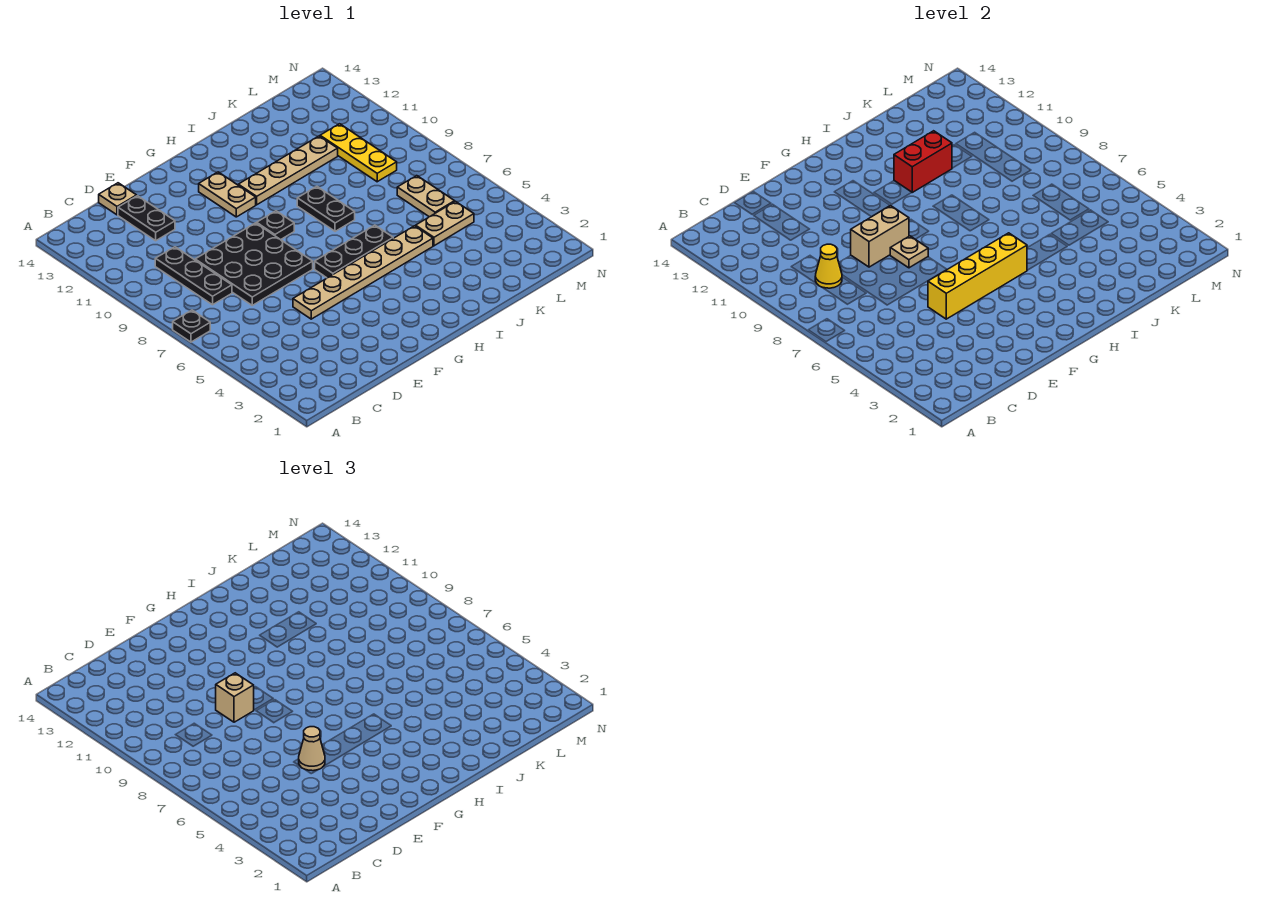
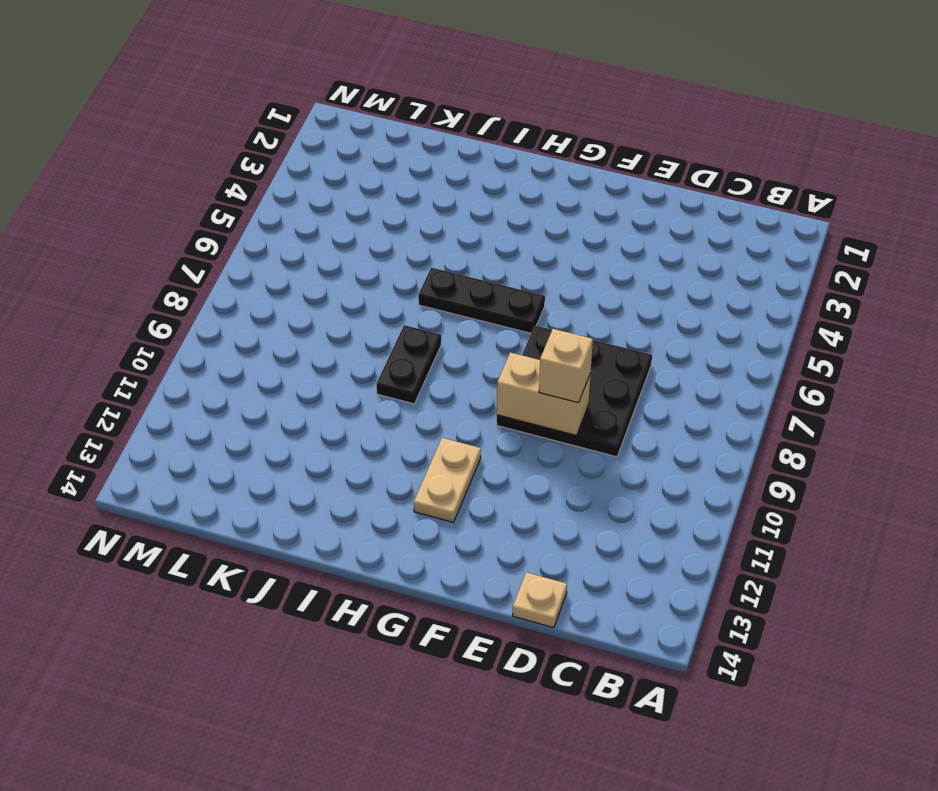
none -> black plate A7 level 1
none -> black plate C8:C10 level 1
none -> black plate D12:D13 level 1

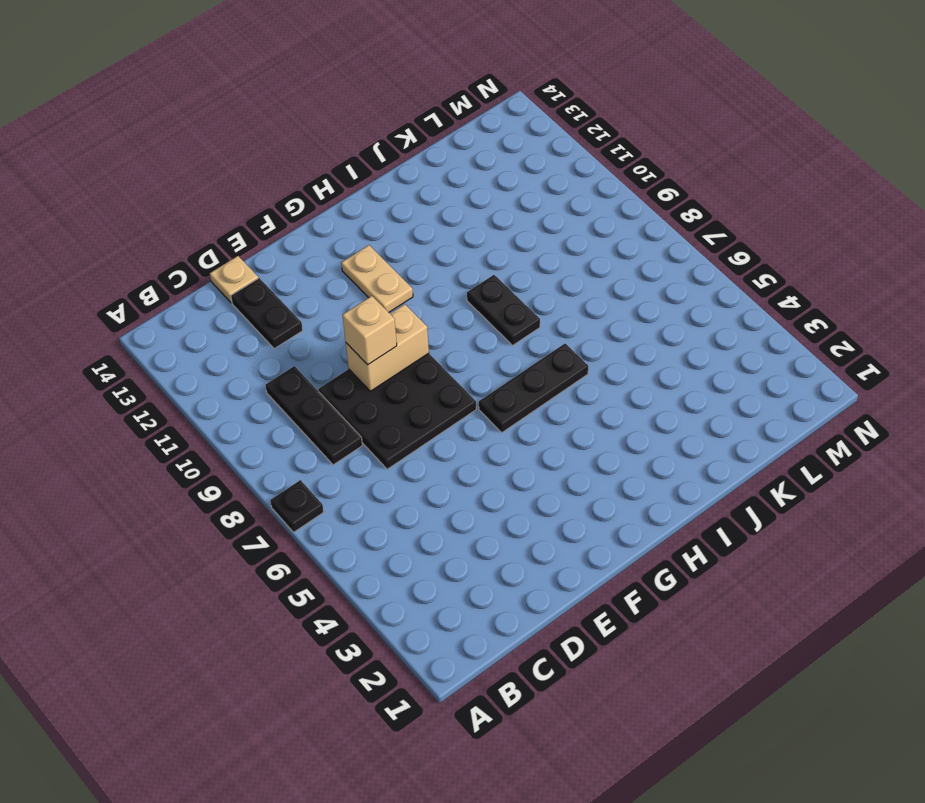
none -> tan plate E5:J5 level 1
none -> black plate G9 level 1
none -> tan plate H11:K11 level 1

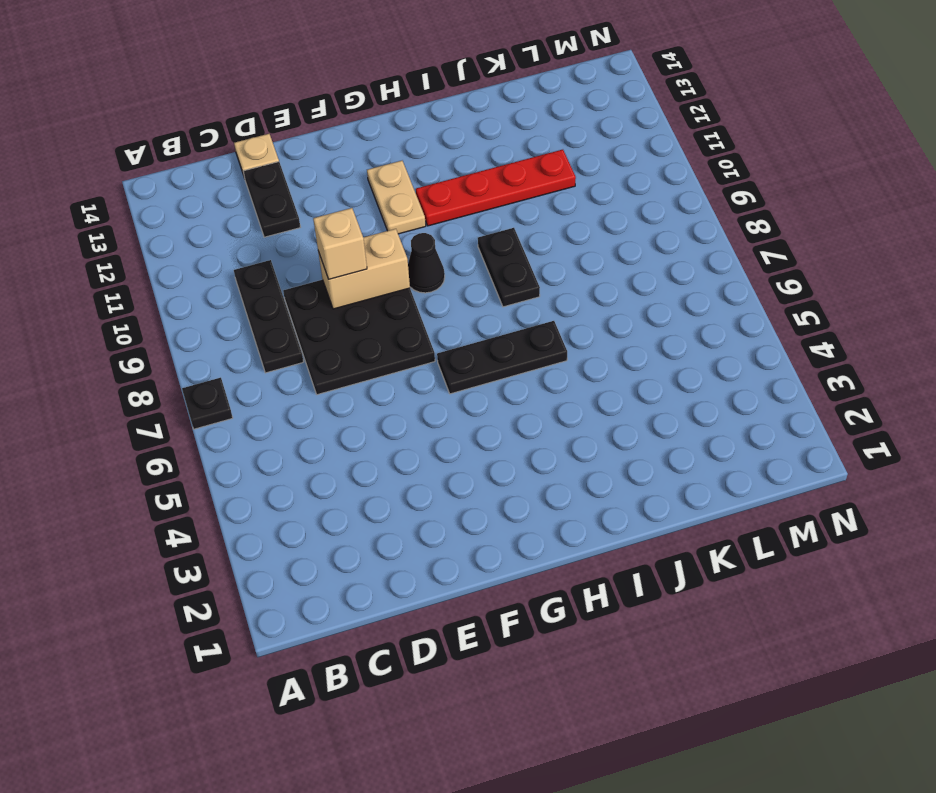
black cone G9 level 1 -> black plate G9 level 1
red plate H11:K11 level 1 -> tan plate H11:K11 level 1
none -> tan plate E5:J5 level 1
none -> tan plate K5:L5 level 1
none -> tan plate L6:L7 level 1

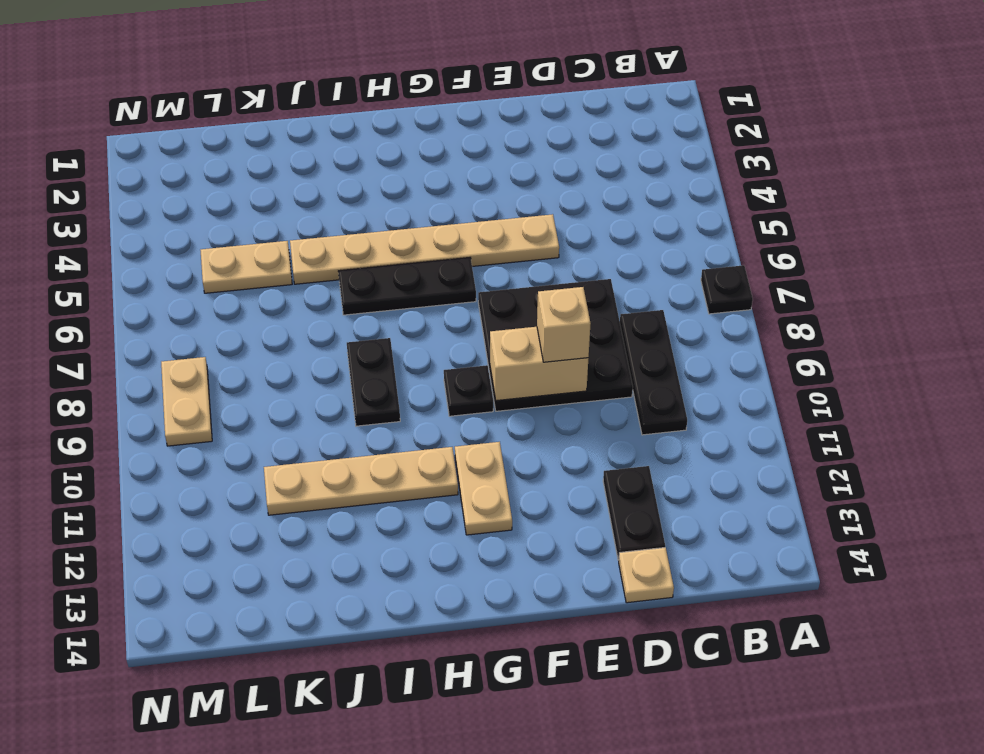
tan plate M8:M9 level 1 -> tan plate L6:L7 level 1
none -> yellow plate L9:L11 level 1
none -> yellow cone C9 level 2
none -> yellow brick E5:H5 level 2

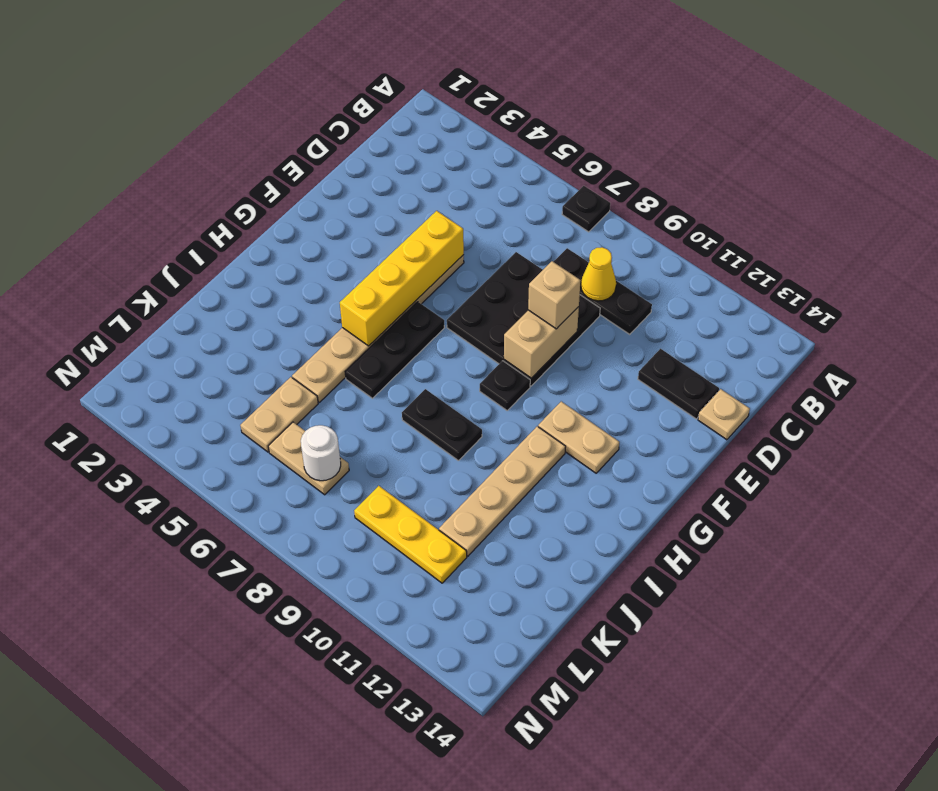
white round brick L7 level 2 -> none
none -> tan plate F8 level 2
none -> red brick I11:J11 level 2
none -> tan cone E5 level 3

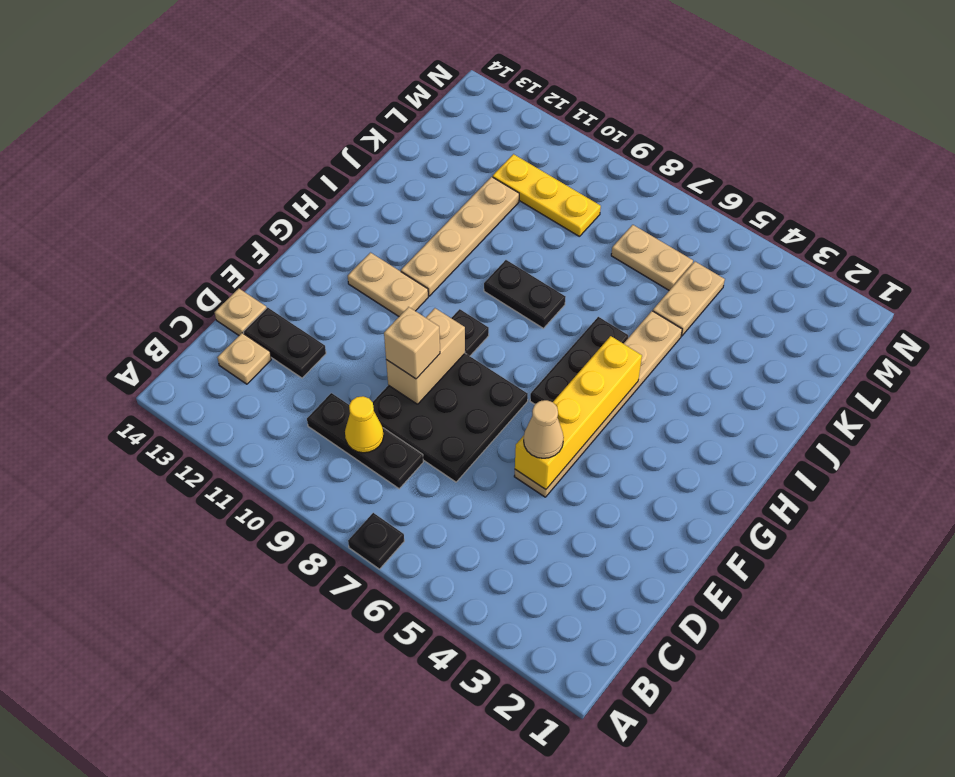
tan plate C13 level 1 -> tan plate F8 level 2
none -> red brick I11:J11 level 2

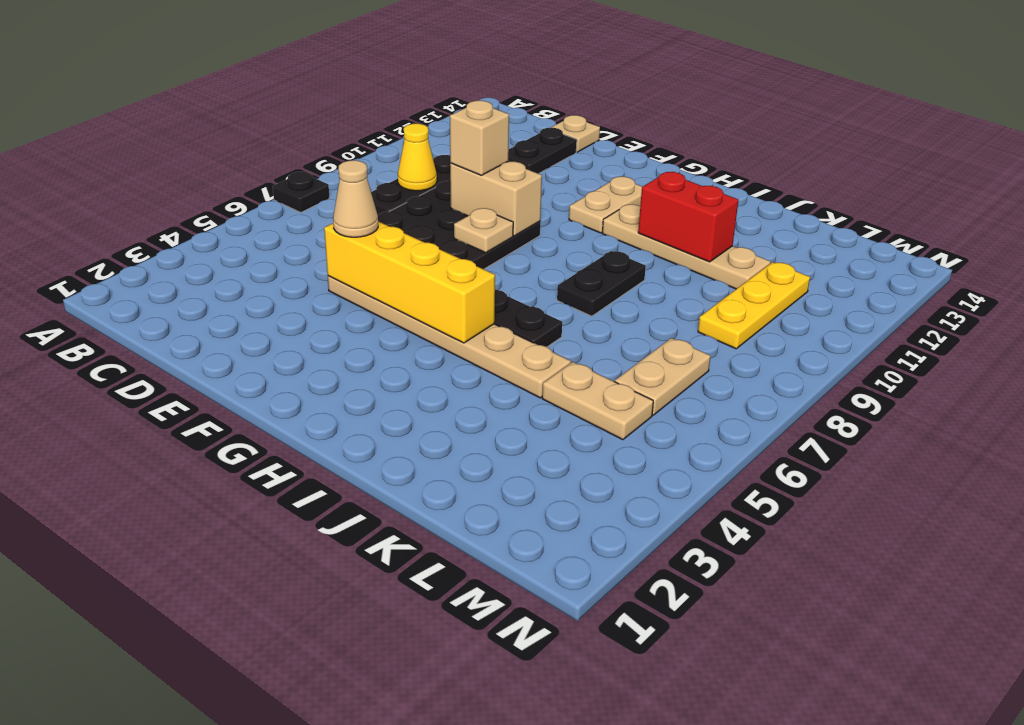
none -> black plate G9 level 1

